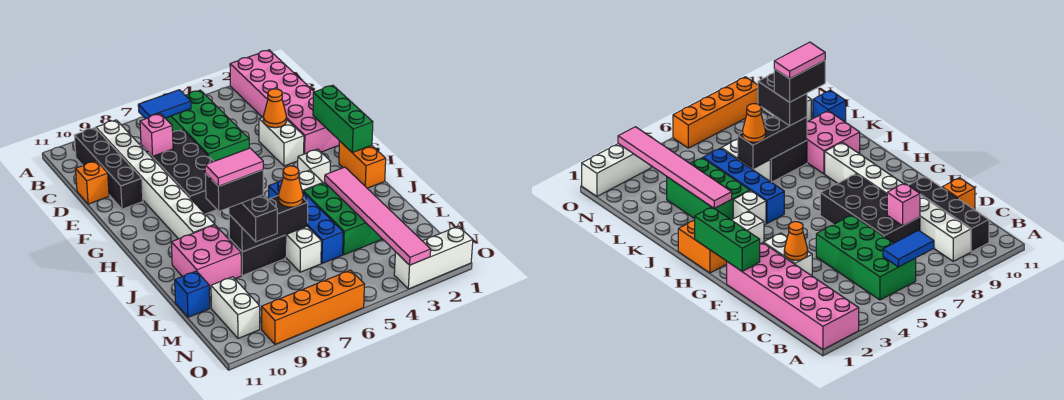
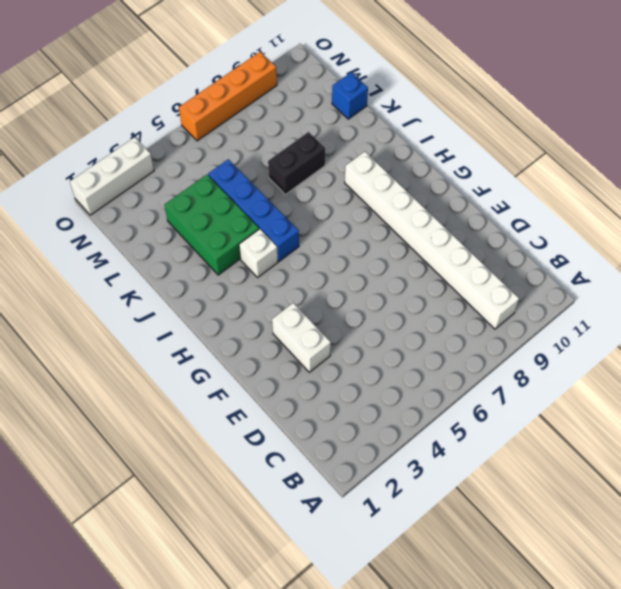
none -> pink brick A1:F2 level 1
none -> green brick B5:E6 level 1
none -> black brick B10:E10 level 1

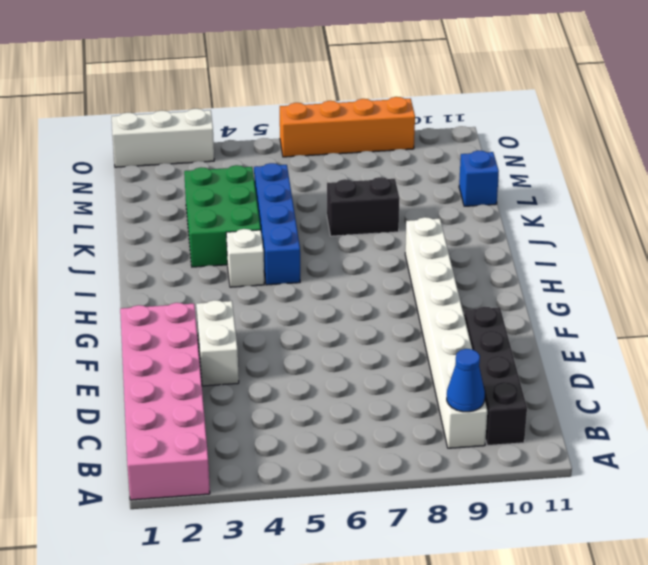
blue cone B9 level 2 -> none
none -> green brick B5:E6 level 1
none -> black brick D7:G8 level 1
none -> orange brick D11 level 1

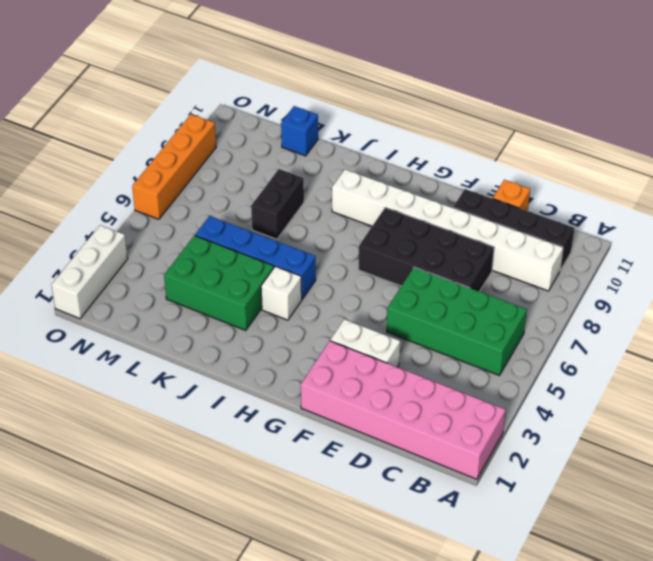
none -> orange brick H1:I1 level 1
none -> white brick H3 level 1
none -> pink brick J9:K10 level 1

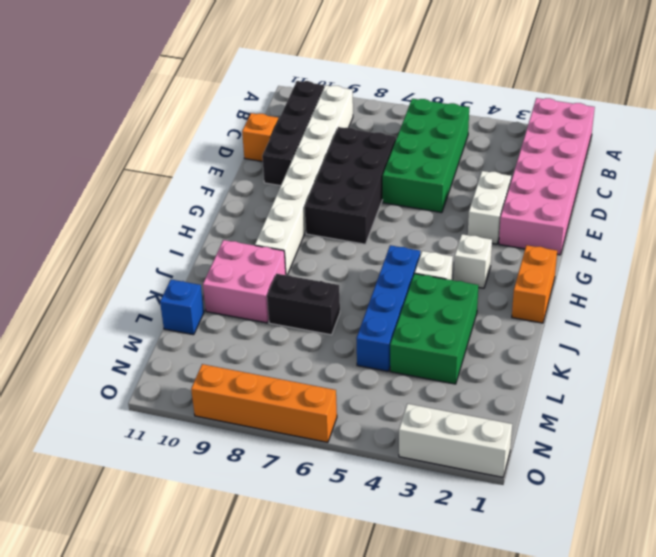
none -> white brick K6:L6 level 1
none -> white brick M10:N10 level 1
none -> blue tile B6:B7 level 2

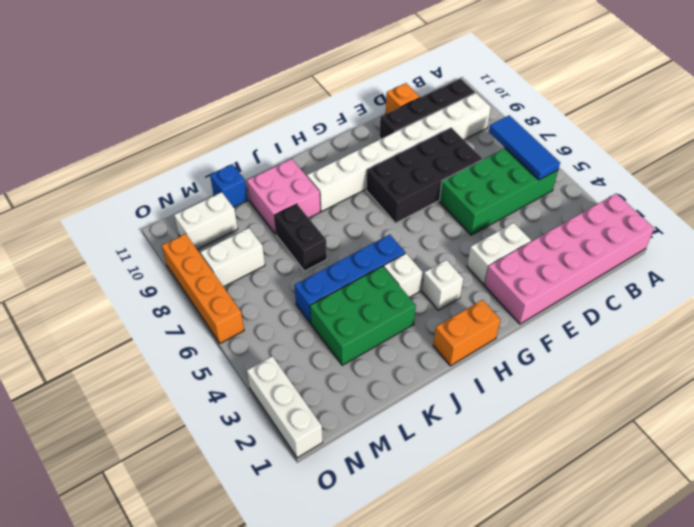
blue tile B5:B7 level 2 -> blue tile B6:B7 level 2
white brick M8:N8 level 1 -> white brick K6:L6 level 1
none -> pink brick D8 level 2
none -> orange cone E3 level 2
none -> green brick F1:H1 level 2

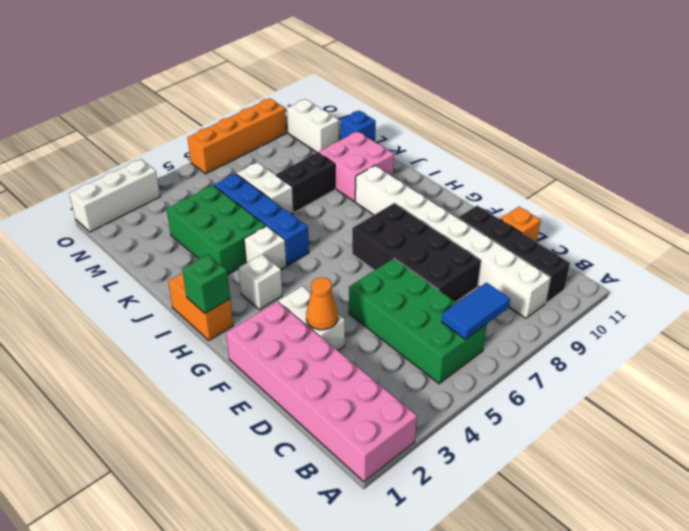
green brick H1 level 2 -> green brick F1:H1 level 2
none -> pink brick D8 level 2
none -> pink tile J3:O3 level 2
none -> black brick K6:K8 level 2

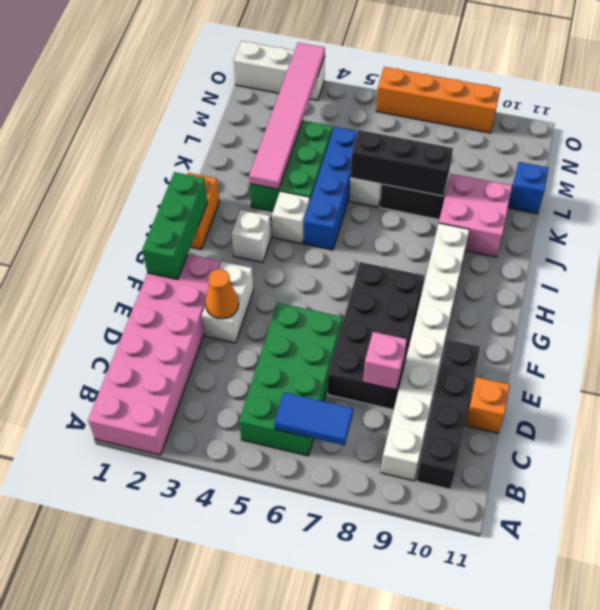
none -> white brick M10:N10 level 1
none -> orange cone K6 level 3
none -> black brick K8:L8 level 3

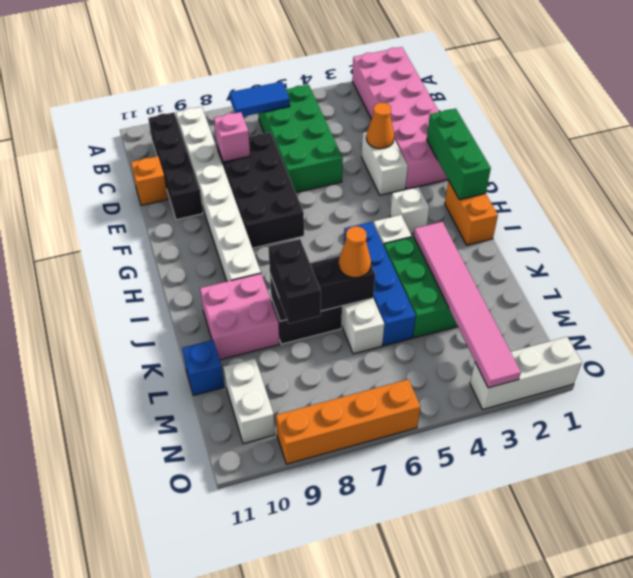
none -> black brick K8:K9 level 4
none -> pink tile K8:K9 level 5

